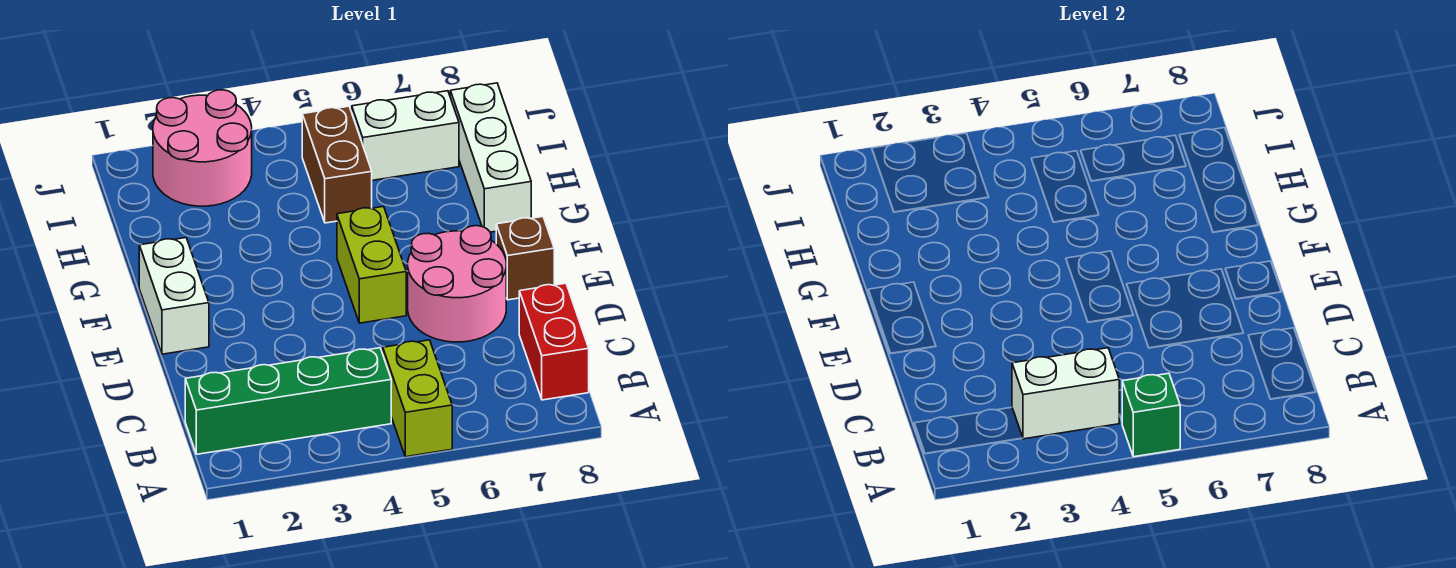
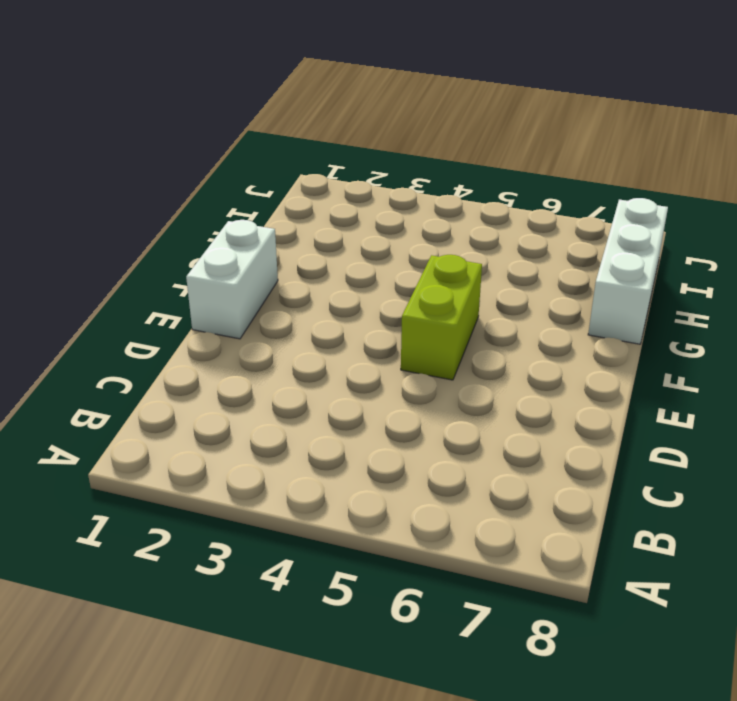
none -> lime brick A5:B5 level 1
none -> green brick B1:B4 level 1
none -> red brick B8:C8 level 1

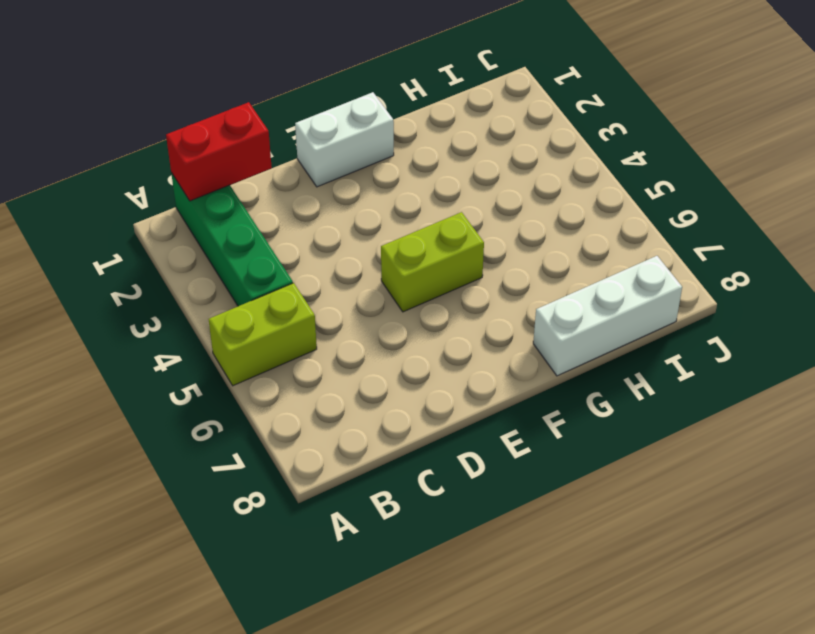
red brick B1:C1 level 2 -> red brick B8:C8 level 1
none -> pink round brick D6:E7 level 1
none -> brown brick E8 level 1
none -> brown brick H5:I5 level 1

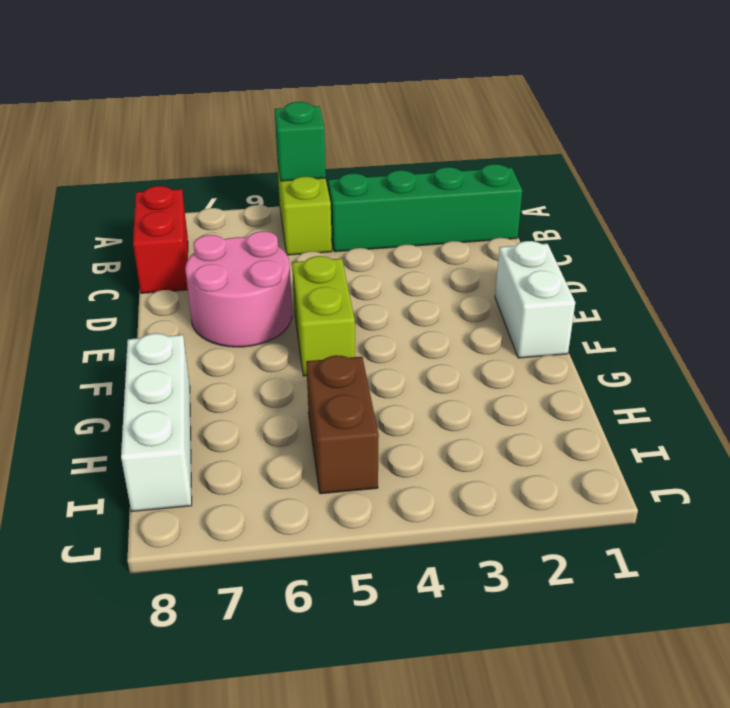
none -> brown brick E8 level 1
none -> pink round brick I2:J3 level 1
none -> white brick I6:I7 level 1

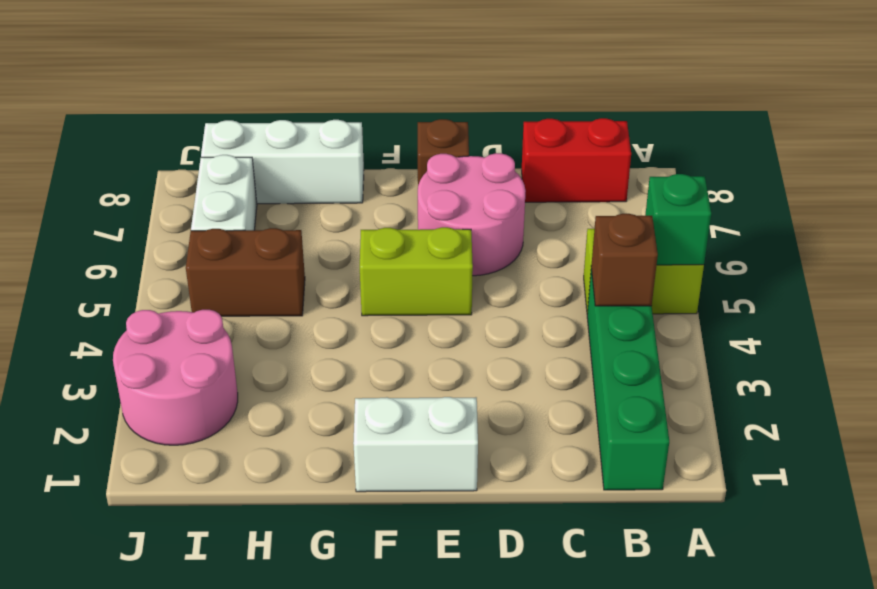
brown brick B4 level 2 -> white brick B3:B4 level 2

